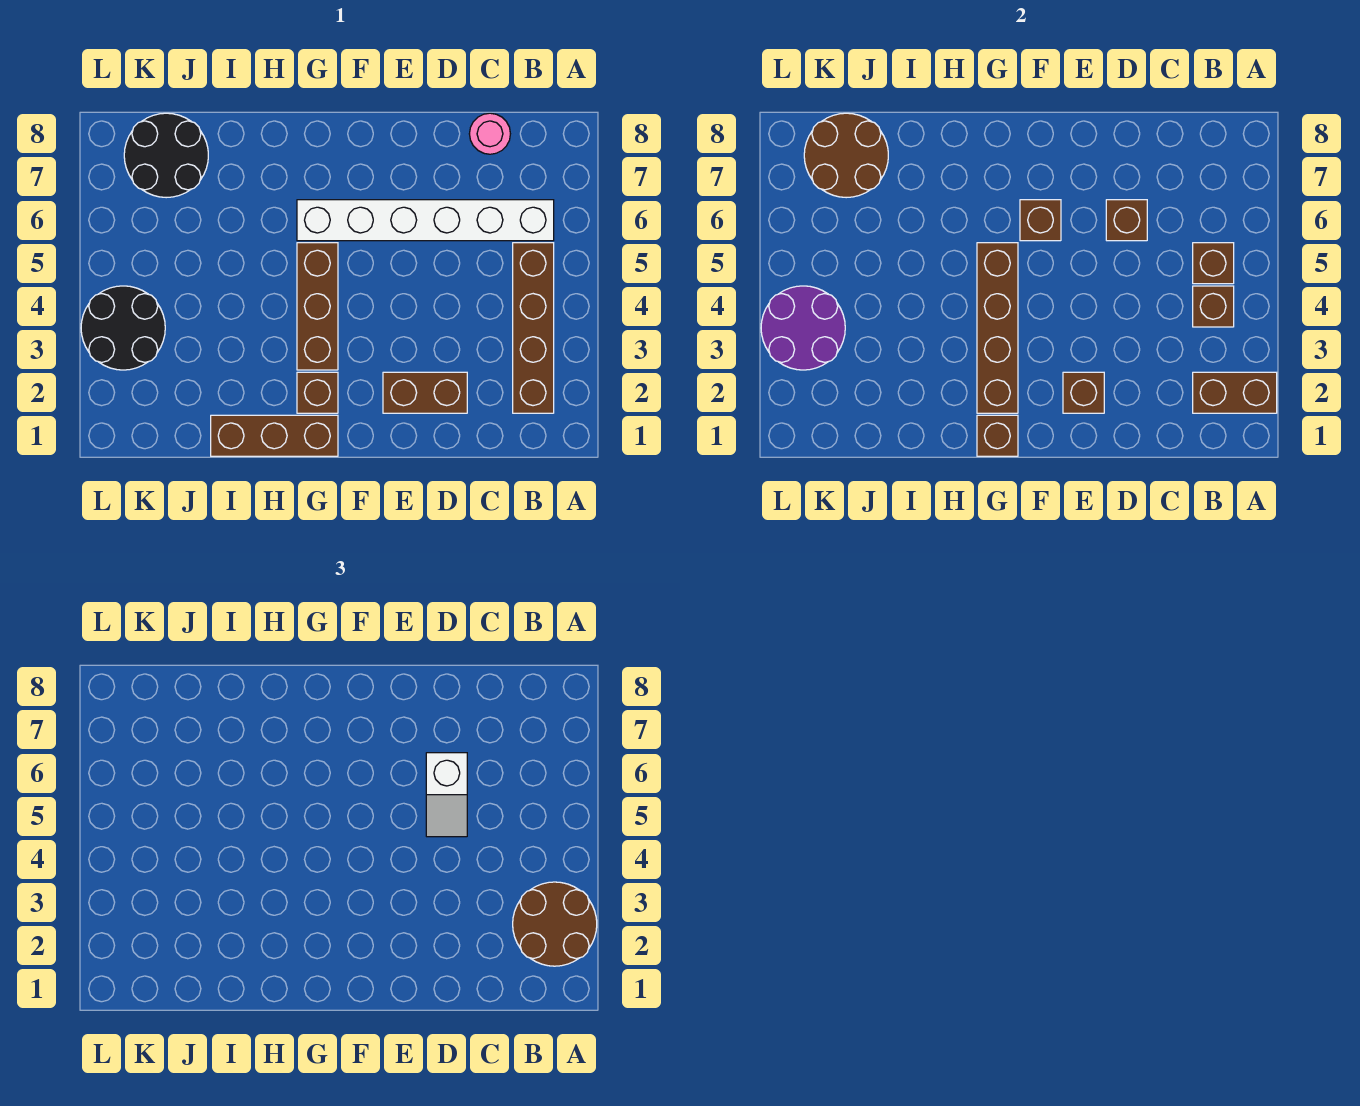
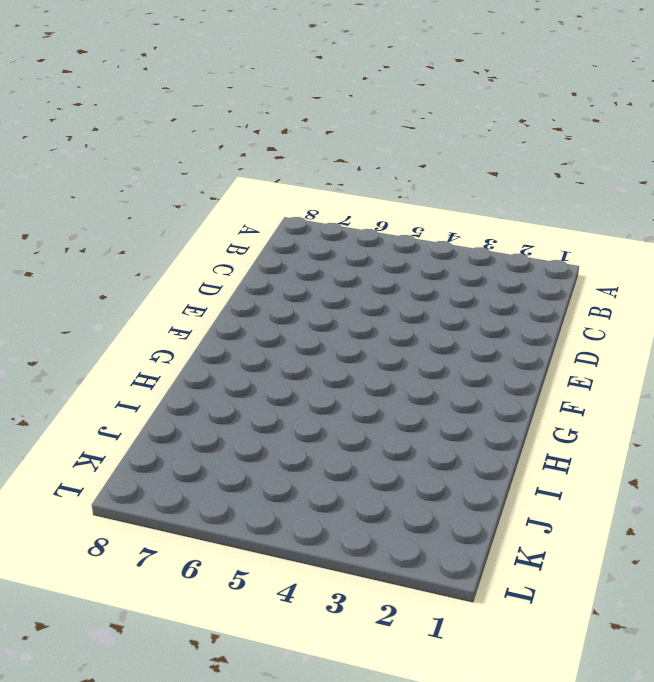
none -> brown brick B2:B5 level 1
none -> white brick B6:G6 level 1
none -> pink round brick C8 level 1

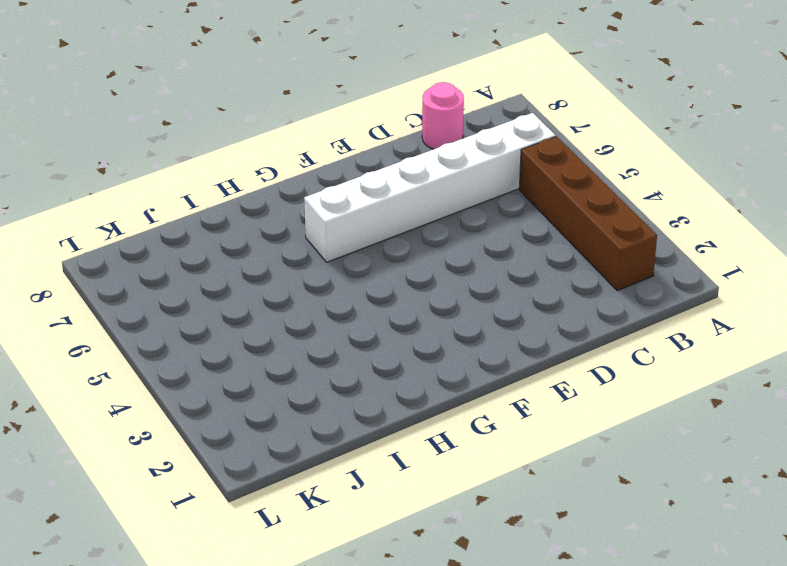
none -> brown brick D2:E2 level 1
none -> brown brick G1:I1 level 1
none -> brown brick G2 level 1

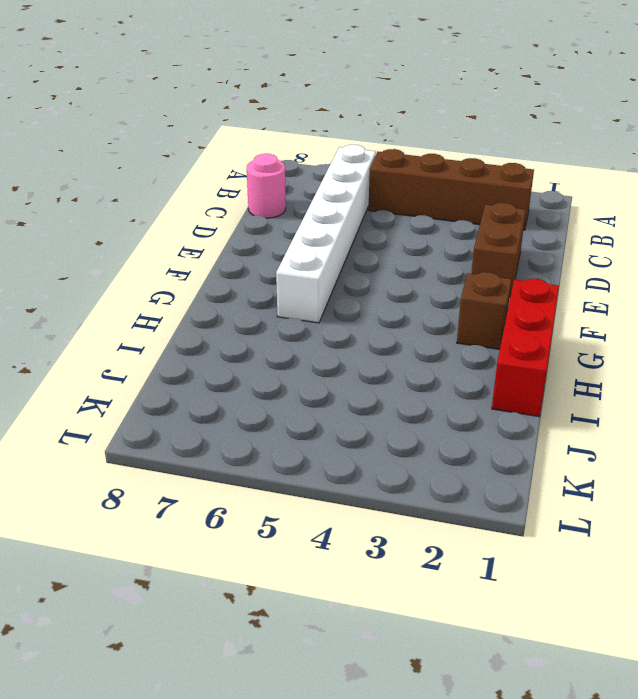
red brick G1:I1 level 1 -> brown brick G1:I1 level 1
none -> brown brick G3:G5 level 1
none -> black round brick J7:K8 level 1
none -> black round brick K3:L4 level 1

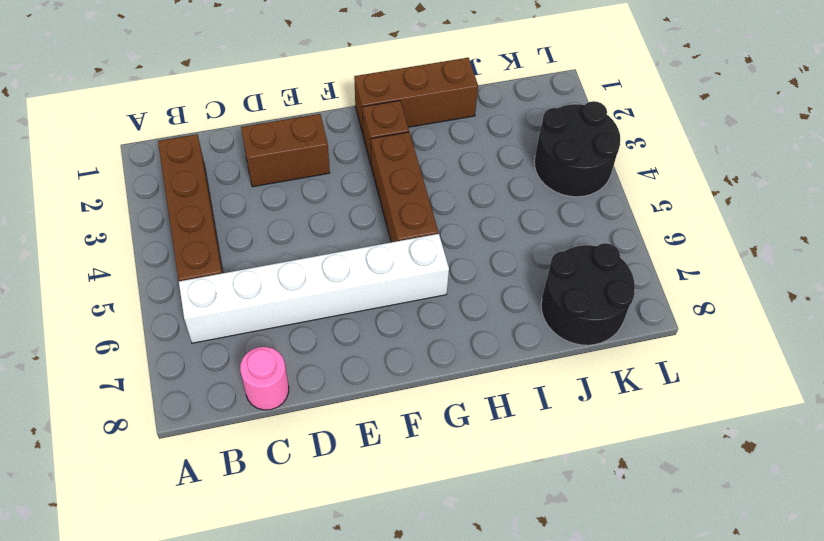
none -> brown brick A2:B2 level 2
none -> brown brick B4 level 2
none -> brown brick B5 level 2

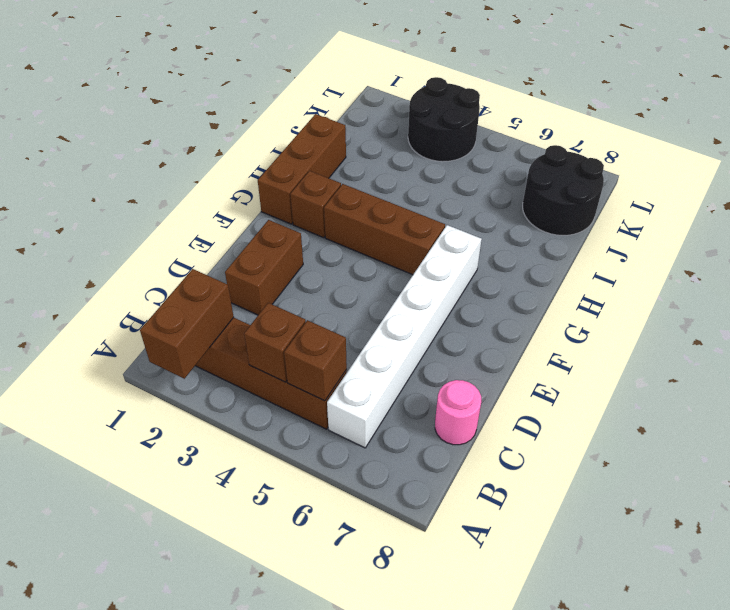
none -> brown brick D6 level 2
none -> brown brick E2 level 2
none -> brown brick F6 level 2

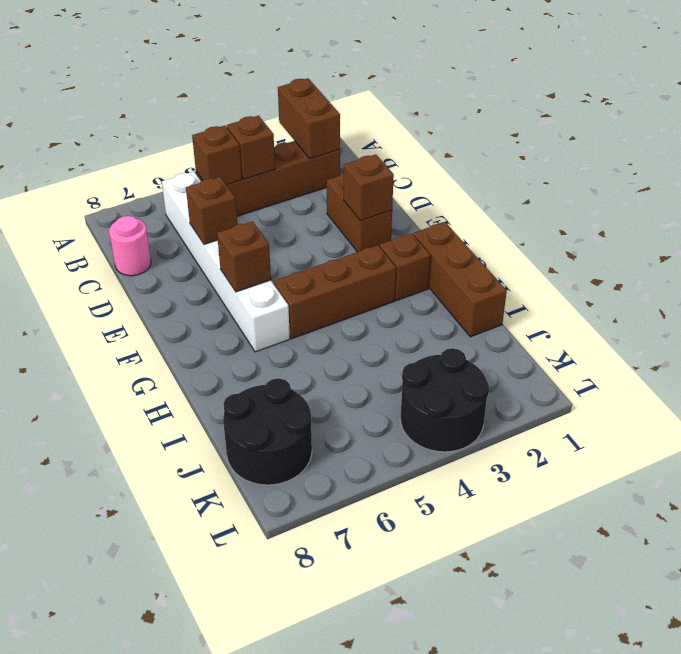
none -> brown brick G1 level 2
none -> brown brick G2:G5 level 2
none -> brown round brick J7:K8 level 2

